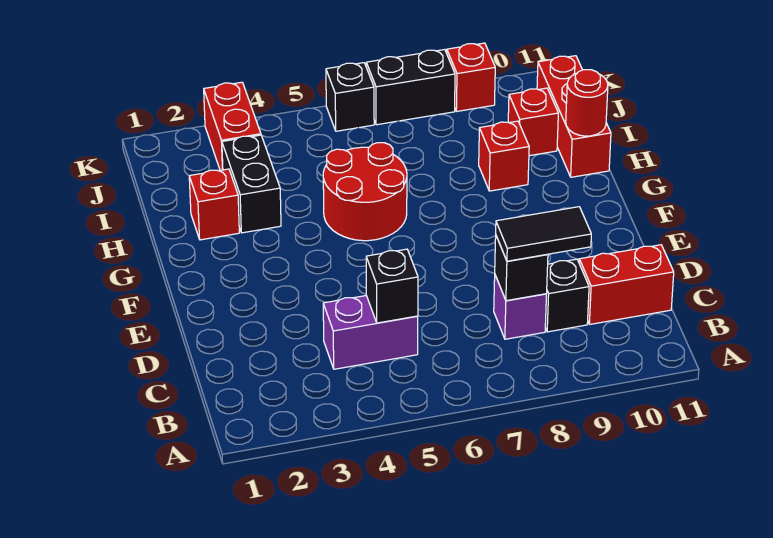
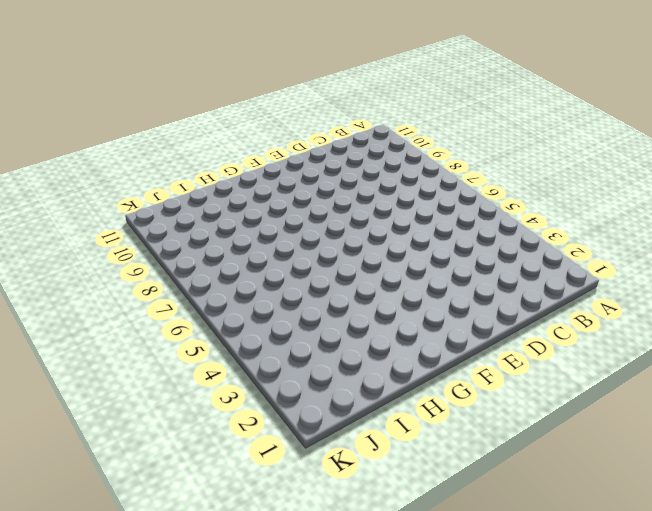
none -> purple brick C4:C5 level 1
none -> purple brick C8 level 1
none -> black brick C9 level 1

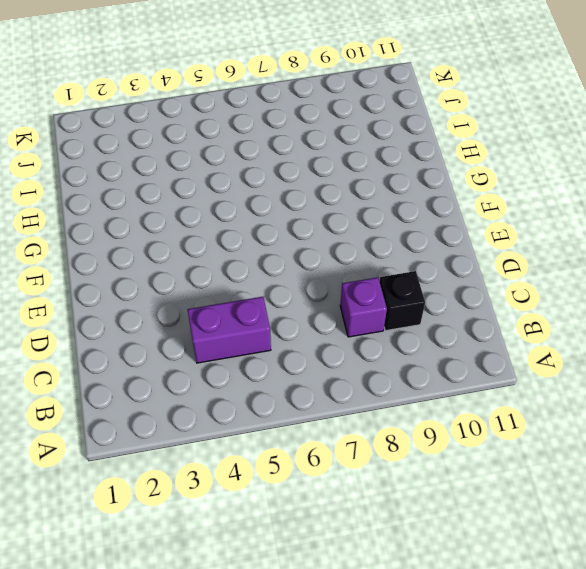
none -> red brick C10:C11 level 1
none -> red round brick G5:H6 level 1
none -> red brick H2 level 1

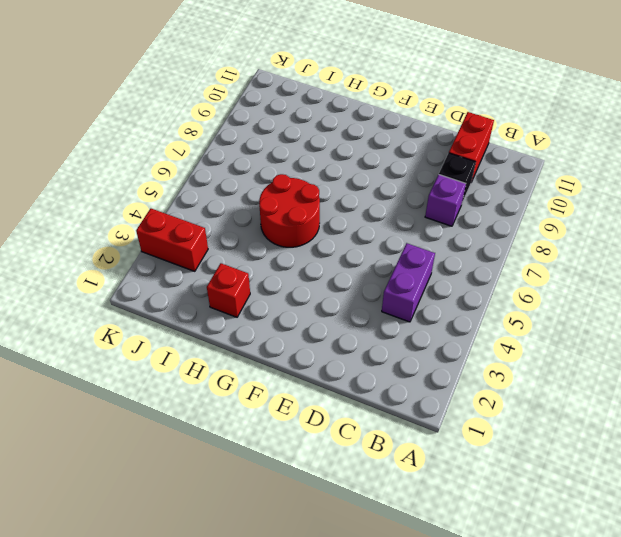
none -> black brick H3:I3 level 1
none -> red brick H9 level 1
none -> red brick H11:J11 level 1

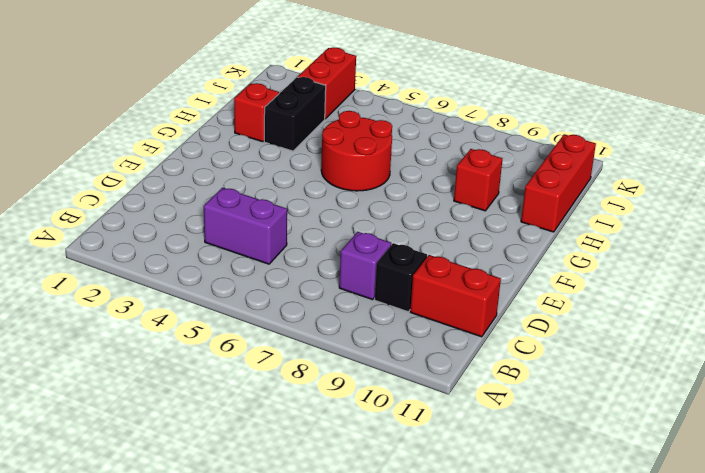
none -> red brick I10 level 1
none -> black brick K6 level 1
none -> black brick K7:K8 level 1

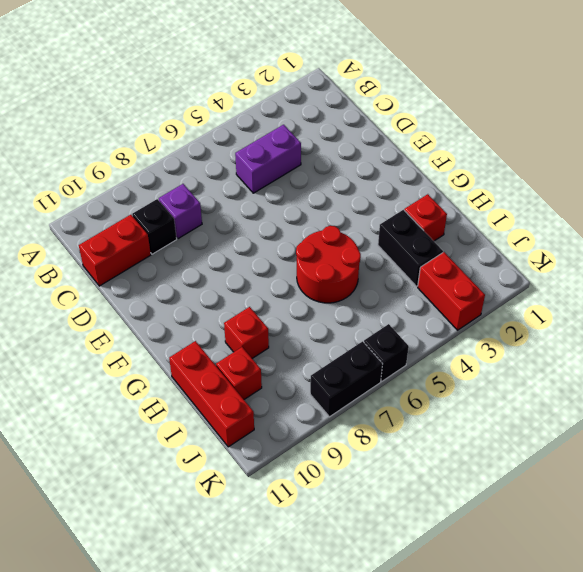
none -> red brick K9 level 1
none -> black brick C5 level 2
none -> black brick C8 level 2

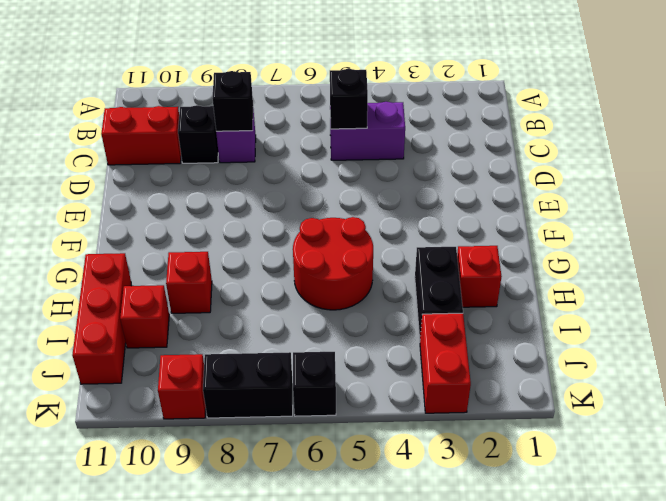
none -> red round brick H11 level 2
none -> black tile C8:C9 level 3

